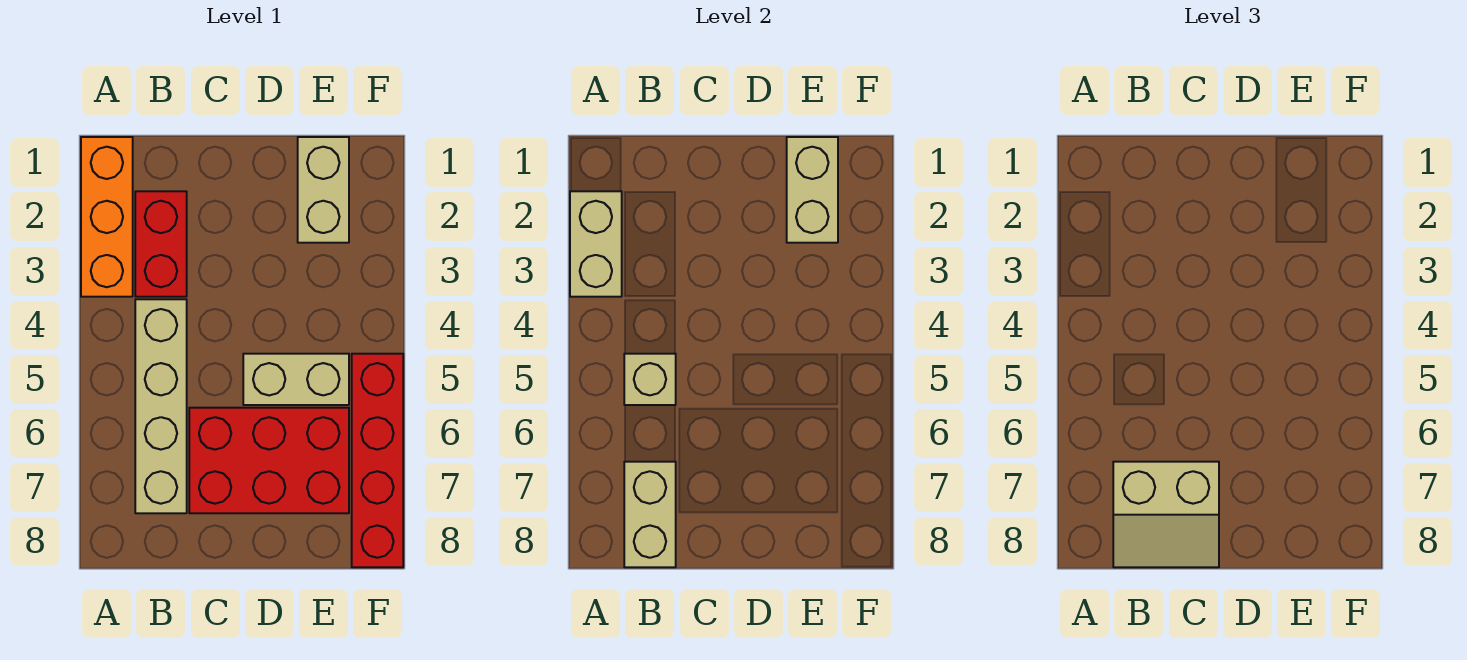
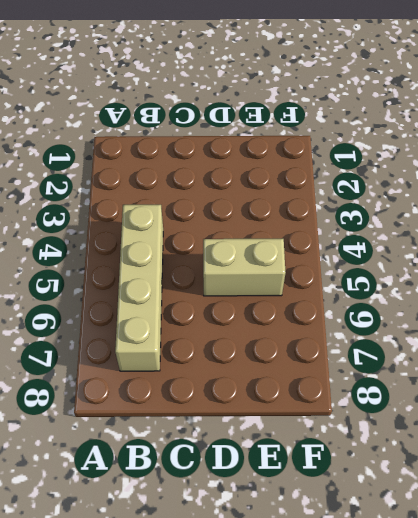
none -> orange brick A1:A3 level 1
none -> red brick B2:B3 level 1
none -> red brick C6:E7 level 1

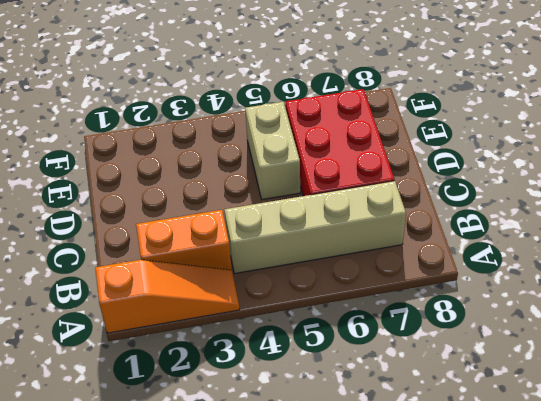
orange slope A1:A3 level 1 top 1 -> orange brick A1:A3 level 1
orange brick B2:B3 level 1 -> red brick B2:B3 level 1
none -> tan brick E1:E2 level 1
none -> red brick F5:F8 level 1
none -> tan brick A2:A3 level 2

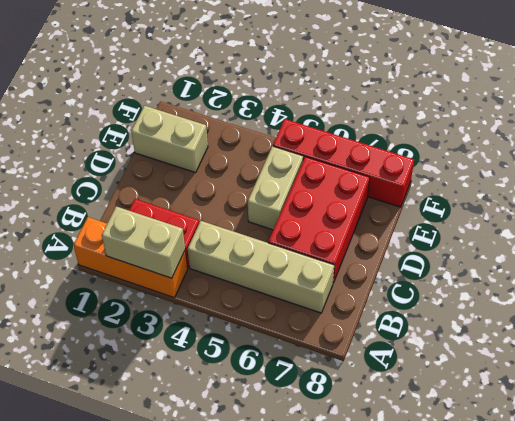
none -> tan brick B5 level 2
none -> tan brick B7:B8 level 2
none -> tan brick E1:E2 level 2

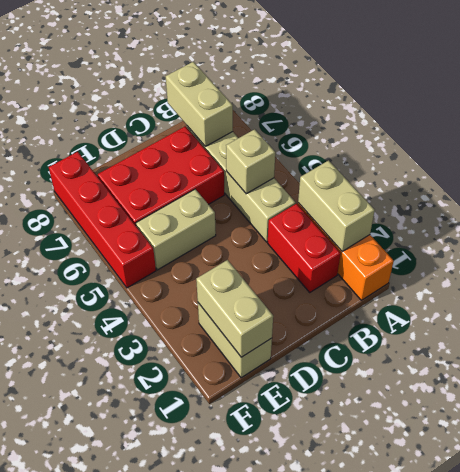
none -> tan slope B7:C8 level 3 top 7

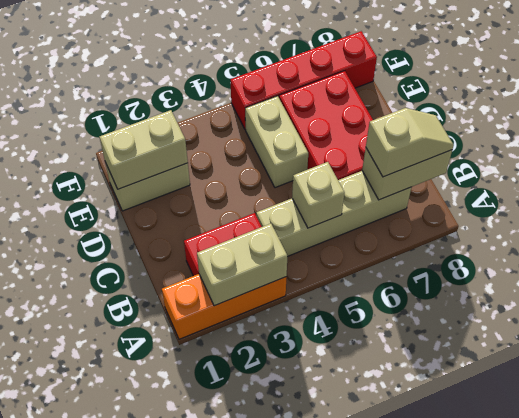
tan slope B7:B8 level 3 top 7 -> tan slope B7:C8 level 3 top 7

